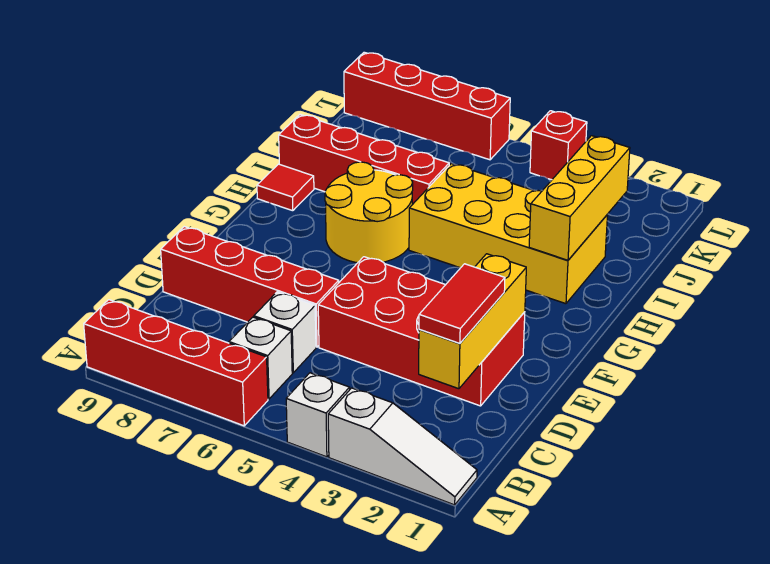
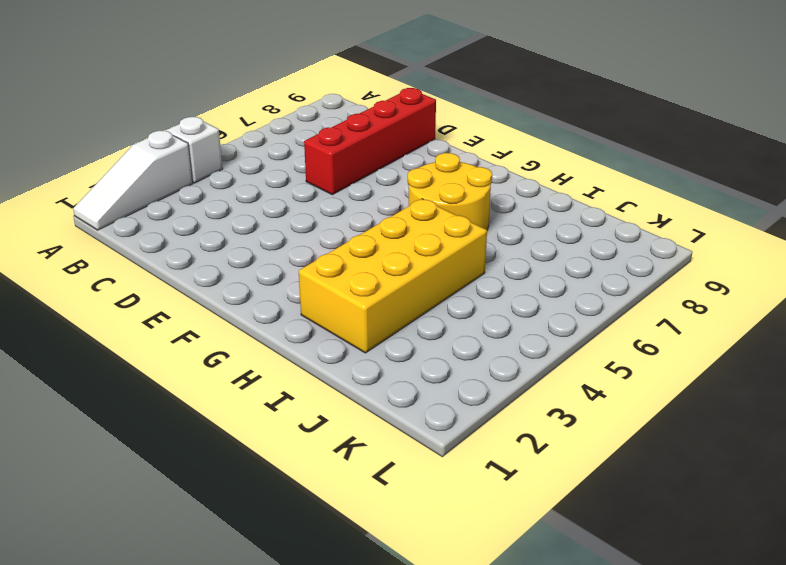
none -> red brick A6:A9 level 1
none -> white brick B6 level 1
none -> white brick C6 level 1

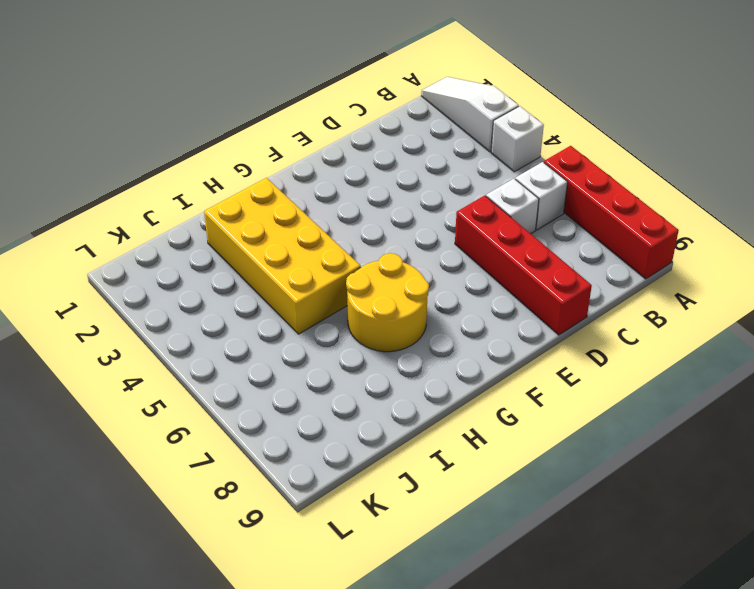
none -> red brick D2:E5 level 1
none -> red tile H9 level 1
none -> red brick I6:I9 level 1

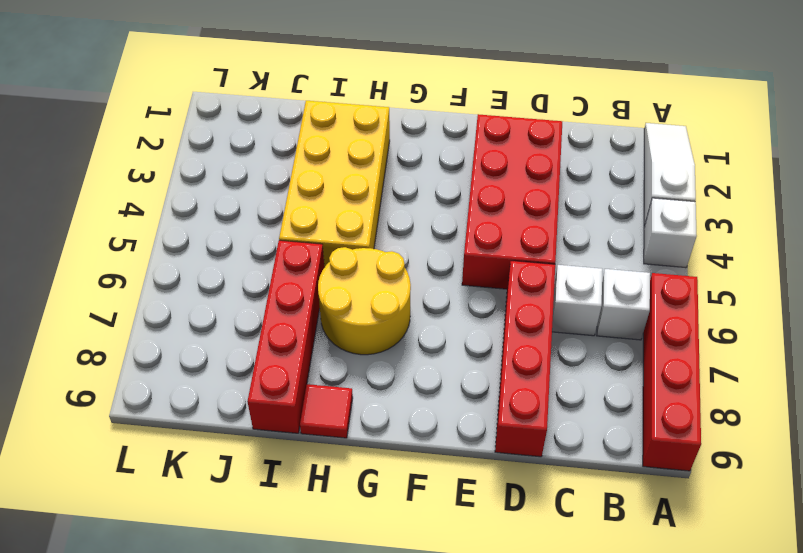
none -> red brick L4 level 1
none -> red brick L6:L9 level 1
none -> yellow brick C2:E2 level 2

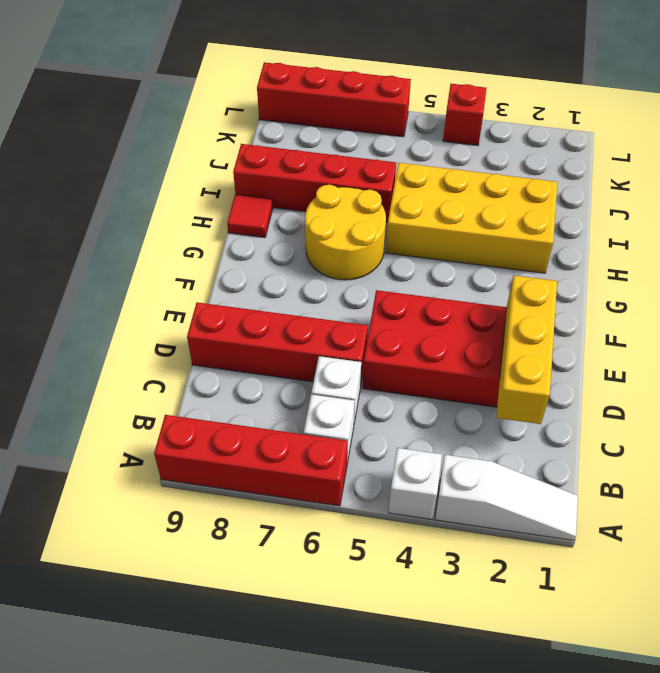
none -> yellow brick H2:J2 level 2
none -> red tile C2:D2 level 3

